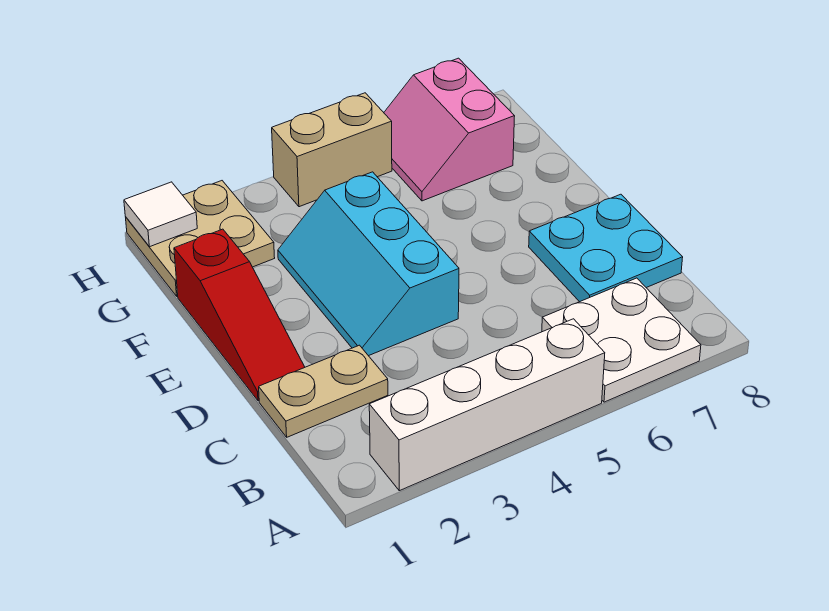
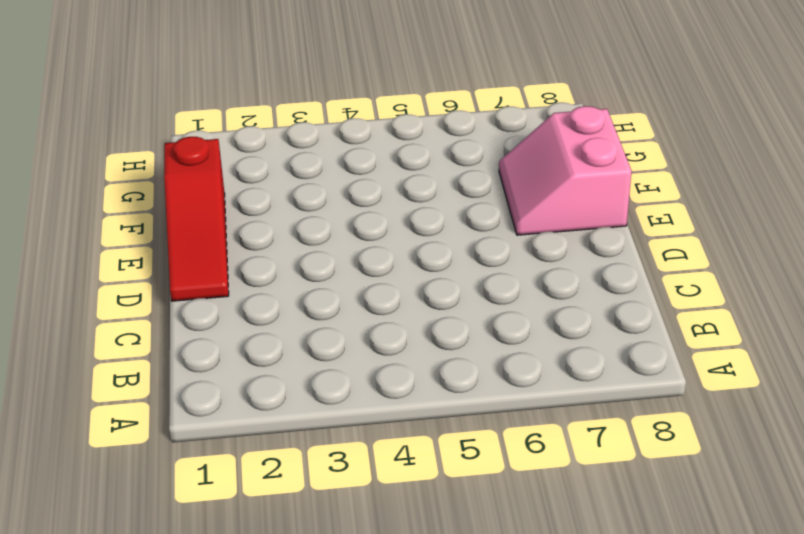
pink slope E7:F8 level 1 top 8 -> pink slope G6:H7 level 1 top 7
none -> white brick A2:A5 level 1
none -> white plate A6:B7 level 1

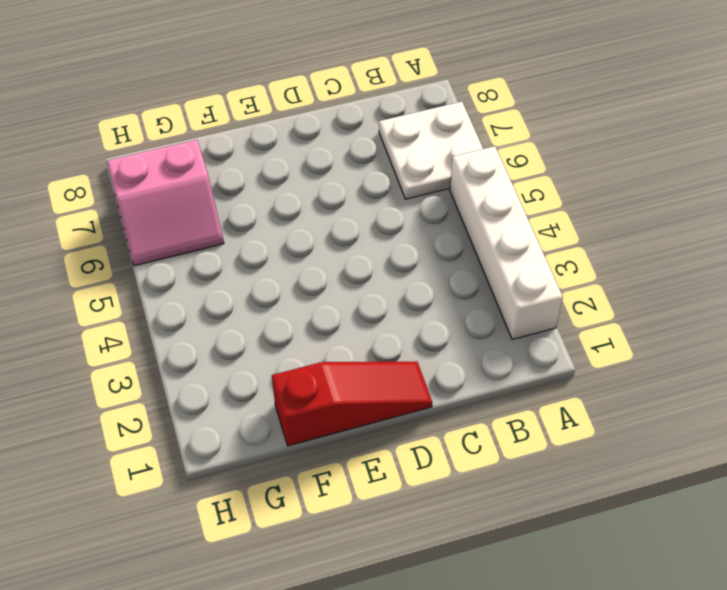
none -> tan plate C1:C2 level 1
none -> cyan plate C7:D8 level 1

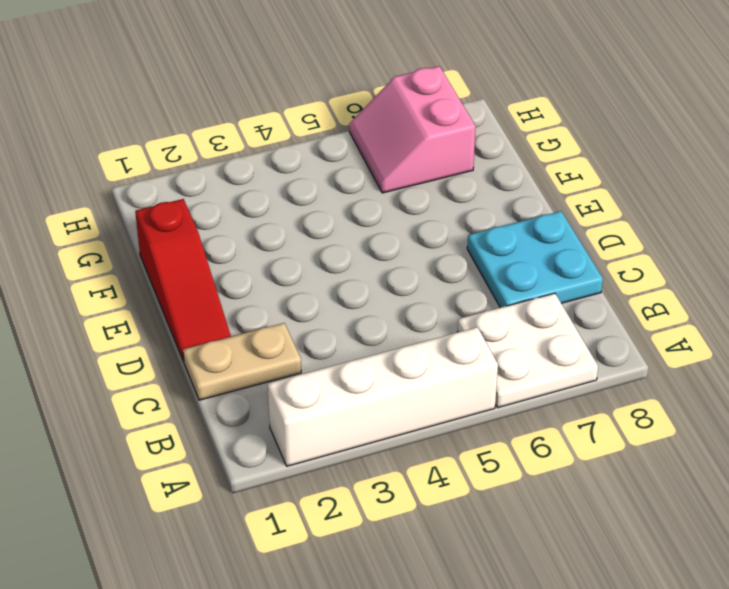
none -> cyan slope D3:F4 level 1 top 4
none -> tan plate G1:H2 level 1

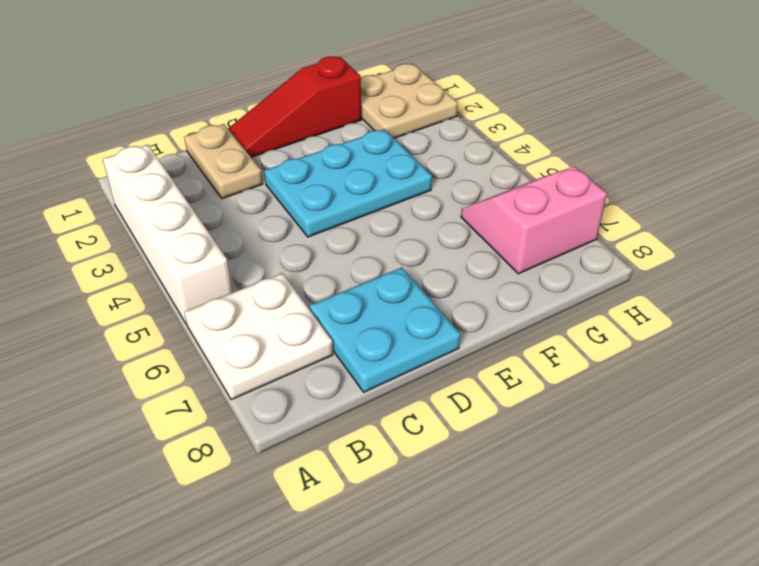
cyan plate D3:F4 level 1 -> cyan slope D3:F4 level 1 top 4
none -> tan brick H4:H5 level 1
none -> white tile H1 level 2

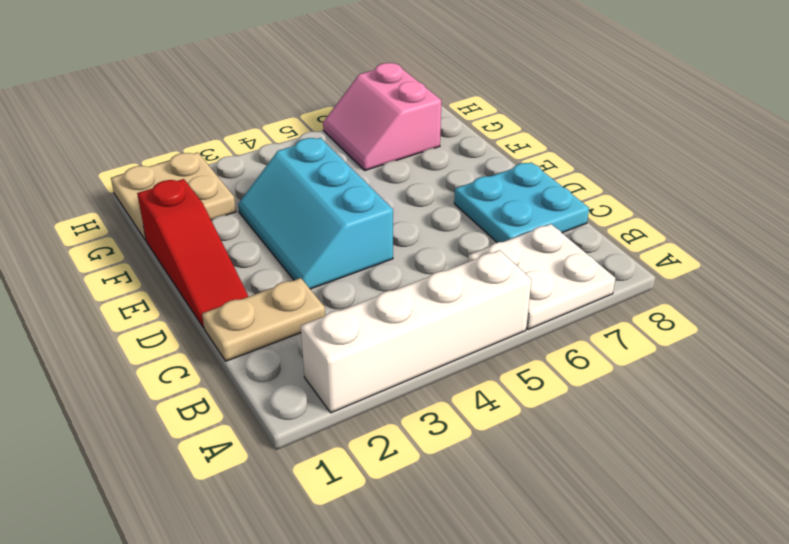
none -> tan brick H4:H5 level 1
none -> white tile H1 level 2

